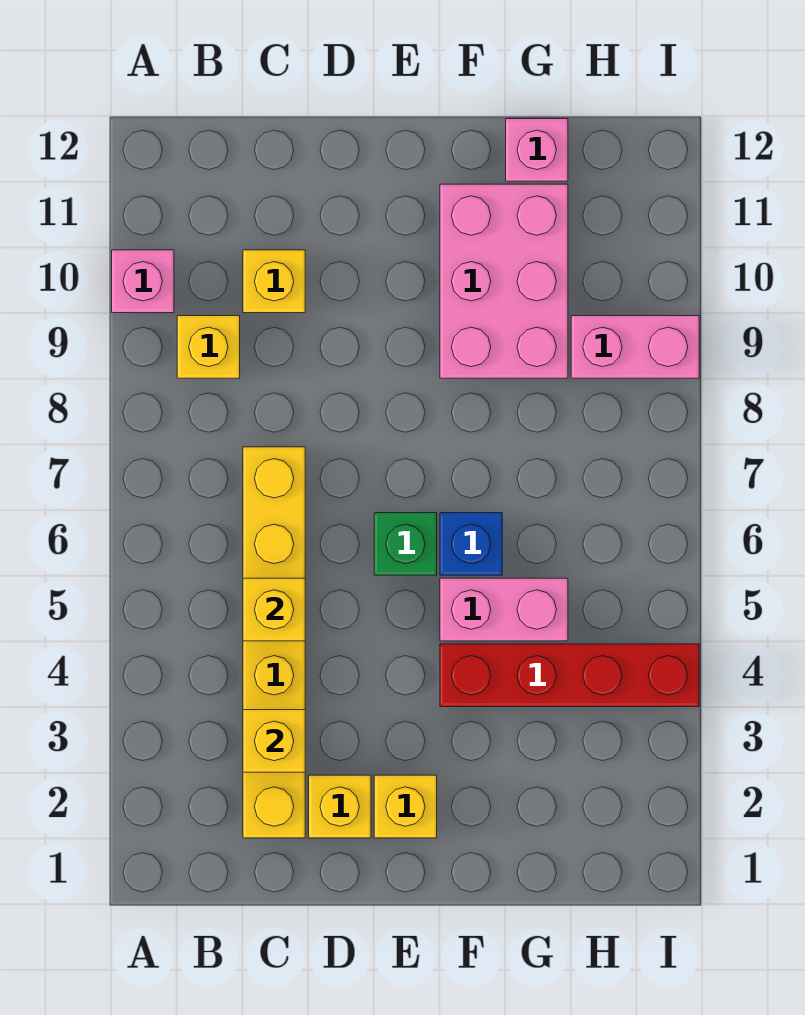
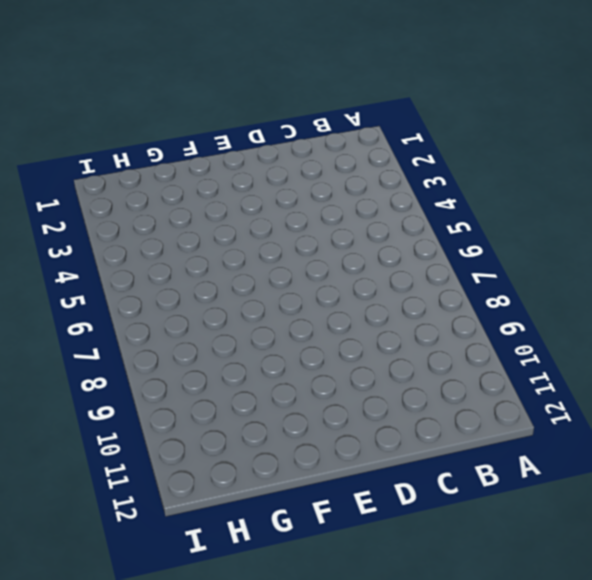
none -> pink brick A10 level 1
none -> yellow brick B9 level 1
none -> yellow brick C2:C7 level 1

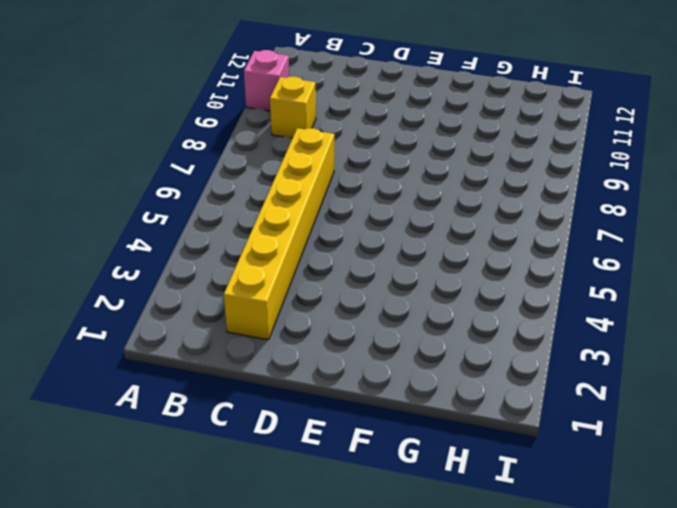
none -> yellow brick C10 level 1
none -> yellow brick D2 level 1
none -> yellow brick E2 level 1

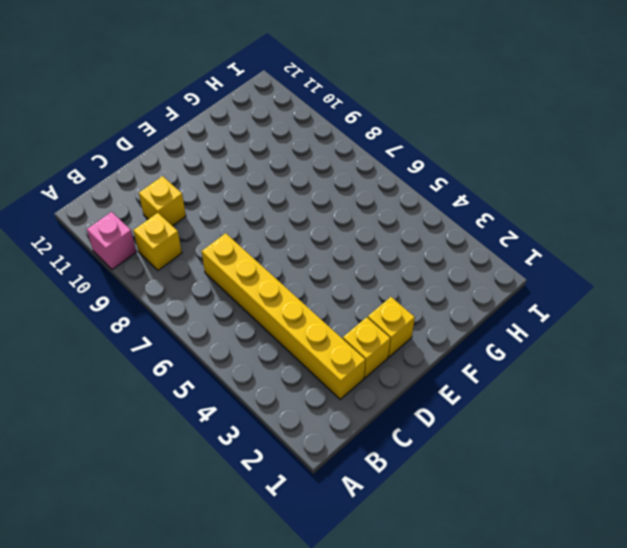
none -> green brick E6 level 1
none -> red brick F4:I4 level 1
none -> pink brick F5:G5 level 1

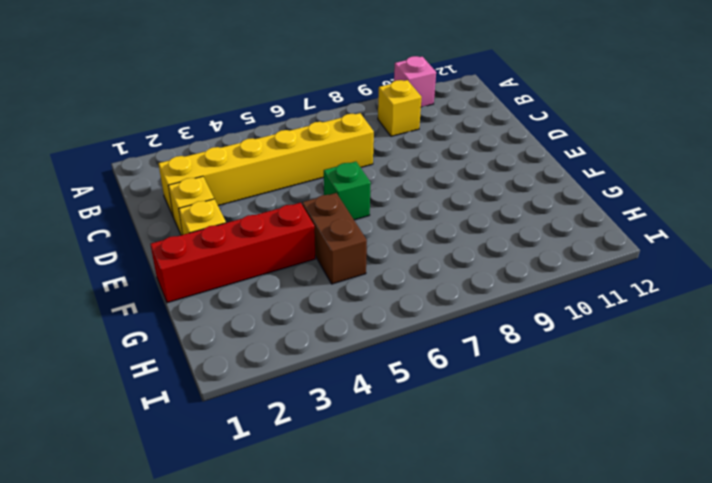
red brick F1:F4 level 1 -> red brick F4:I4 level 1
brown brick F5:G5 level 1 -> pink brick F5:G5 level 1
none -> yellow brick C10 level 1
none -> blue brick F6 level 1
none -> pink brick F9:G11 level 1

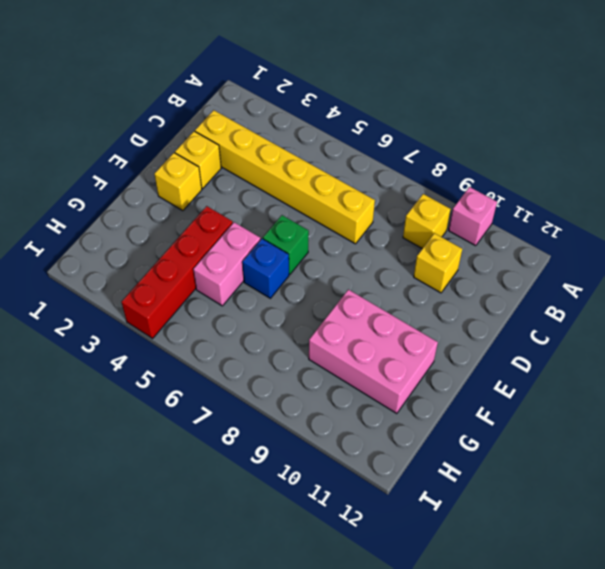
none -> pink brick G12 level 1
none -> pink brick H9:I9 level 1
none -> yellow brick C3 level 2

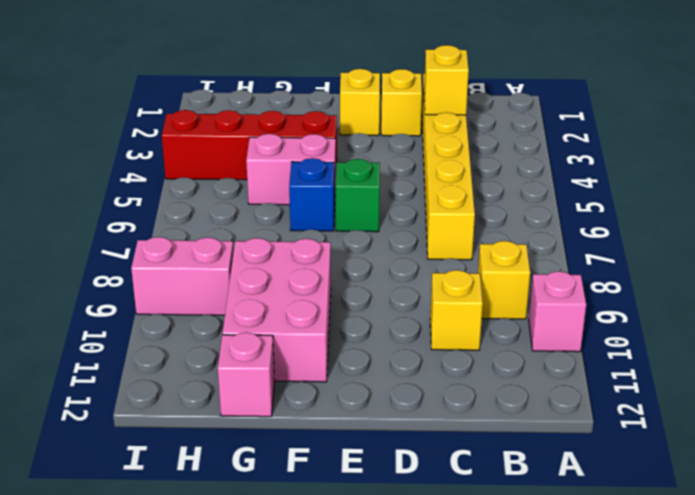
none -> yellow brick C5 level 2

